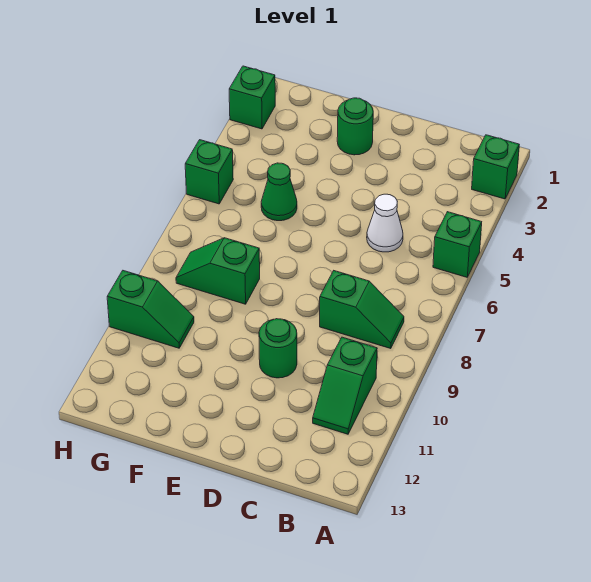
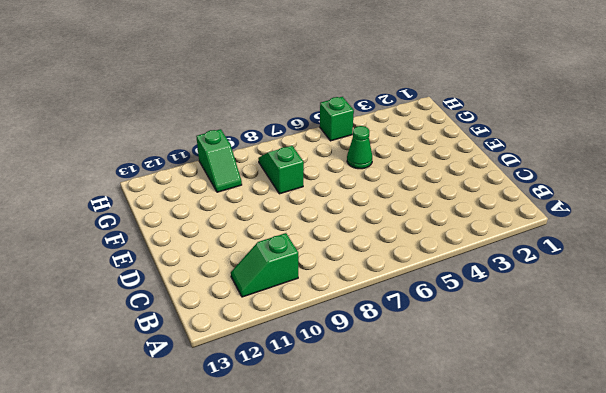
none -> green brick A2 level 1
none -> green brick A5 level 1
none -> green slope B8:C8 level 1 top C

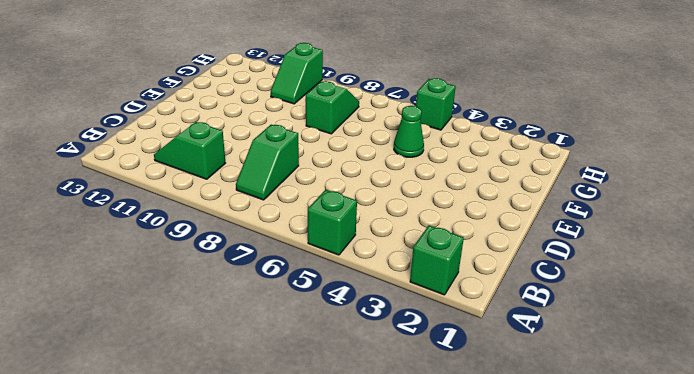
none -> white cone C5 level 1
none -> green round brick D10 level 1
none -> green round brick E2 level 1

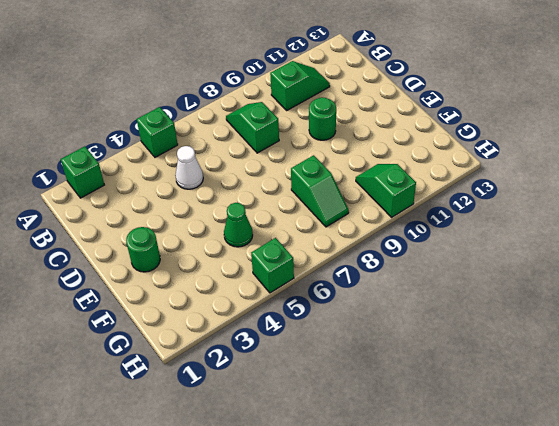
none -> green brick H2 level 1

